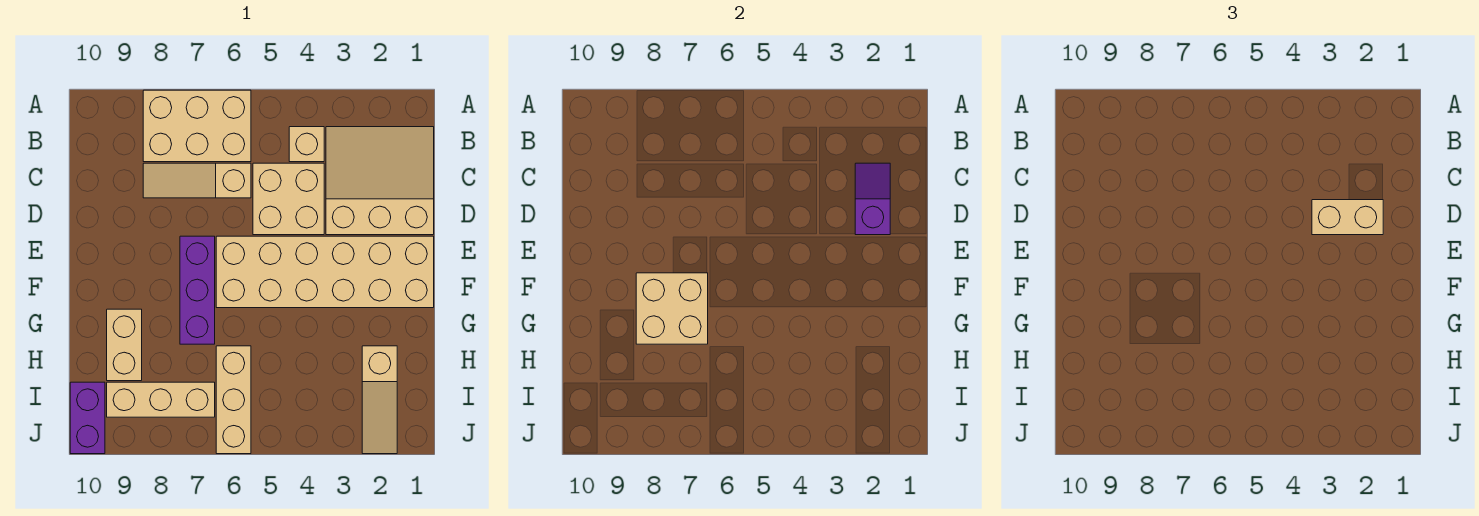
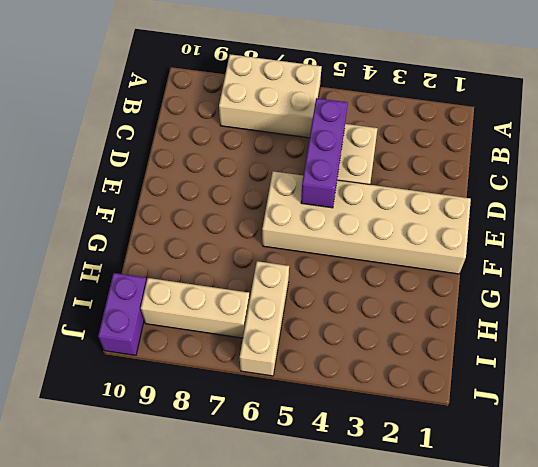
purple brick C5:E5 level 2 -> purple brick E7:G7 level 1
none -> tan slope B1:D3 level 1 top D
none -> tan brick B4 level 1
none -> tan slope C6:C8 level 1 top 6

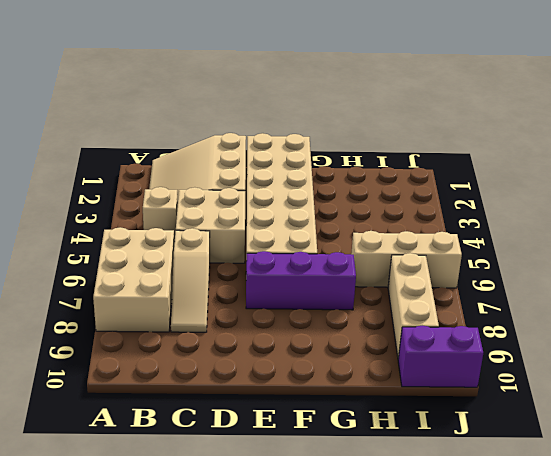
none -> tan brick G9:H9 level 1
none -> tan slope H2:J2 level 1 top H
none -> purple slope C2:D2 level 2 top D

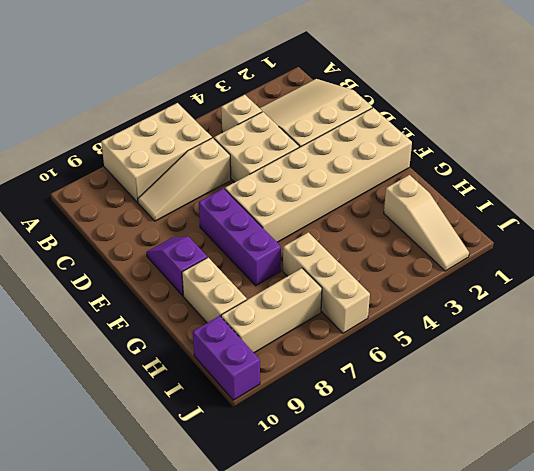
purple slope E9:F9 level 1 top F -> purple slope C2:D2 level 2 top D
none -> tan brick F7:G8 level 2
none -> tan brick D2:D3 level 3

